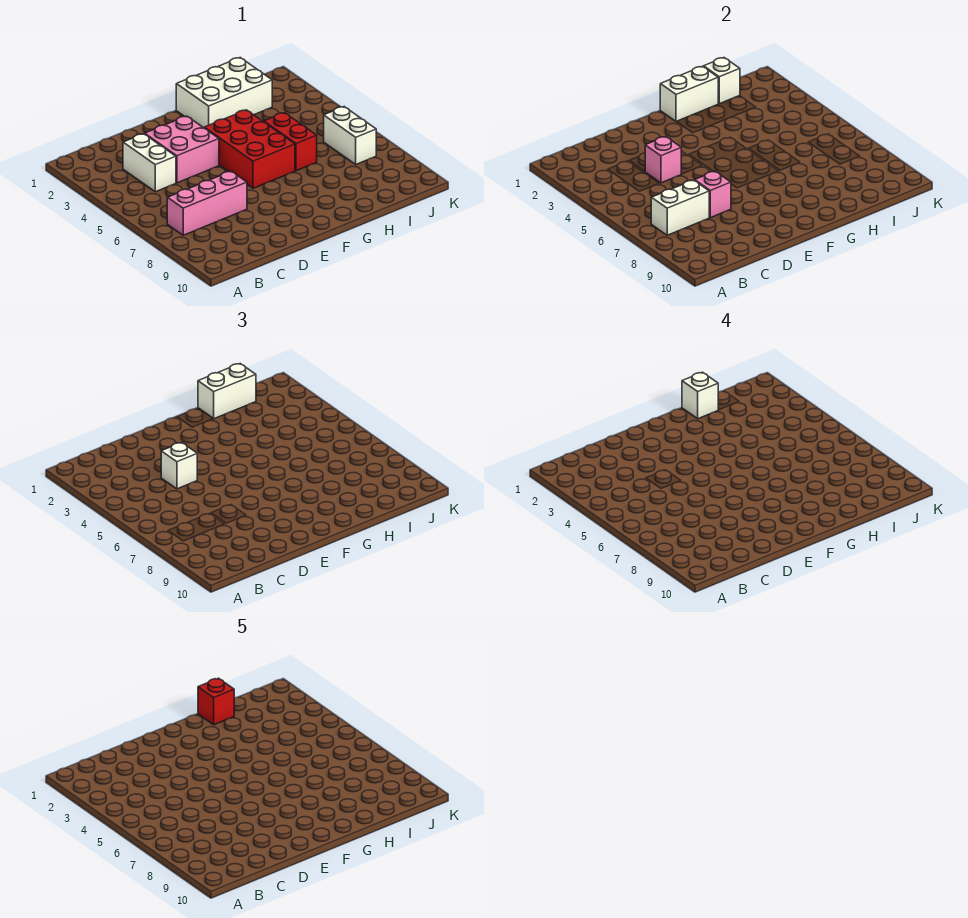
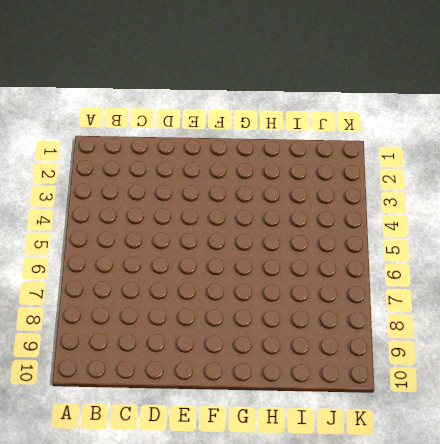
none -> pink brick B7:D7 level 1
none -> white brick C3:C4 level 1
none -> pink brick D3:E4 level 1

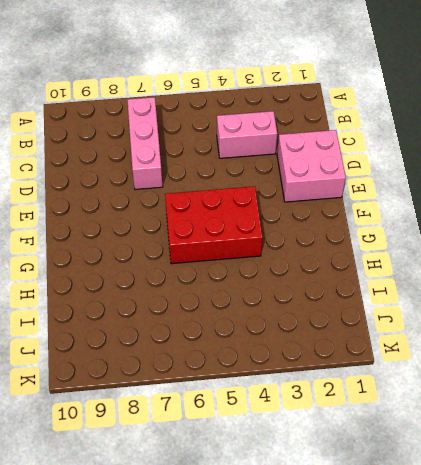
pink brick C3:C4 level 1 -> white brick C3:C4 level 1
pink brick D1:E2 level 1 -> pink brick D3:E4 level 1
none -> white brick G1:I2 level 1
none -> red brick H5:H6 level 1
none -> white brick J6:J7 level 1

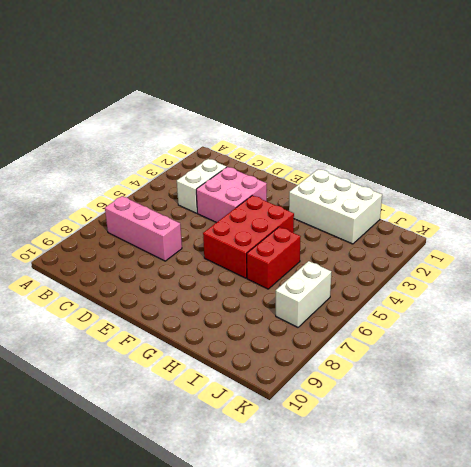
none -> white brick B7:C7 level 2
none -> pink brick D4 level 2
none -> pink brick D7 level 2

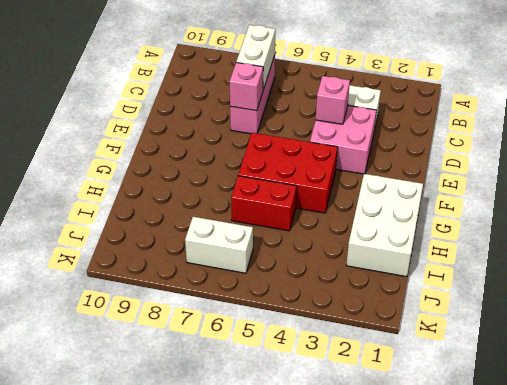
none -> white brick G1:H1 level 2
none -> white brick I1 level 2
none -> white brick D4 level 3

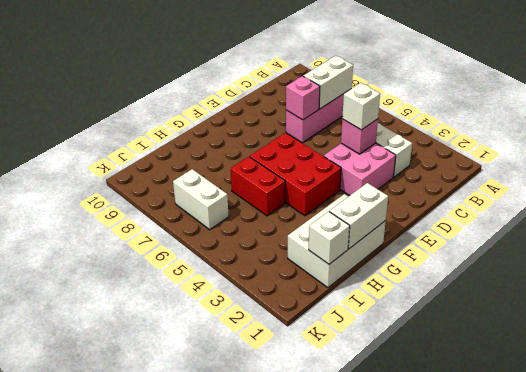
none -> white brick H1:I1 level 3
none -> white brick H1 level 4
none -> red brick H1 level 5

